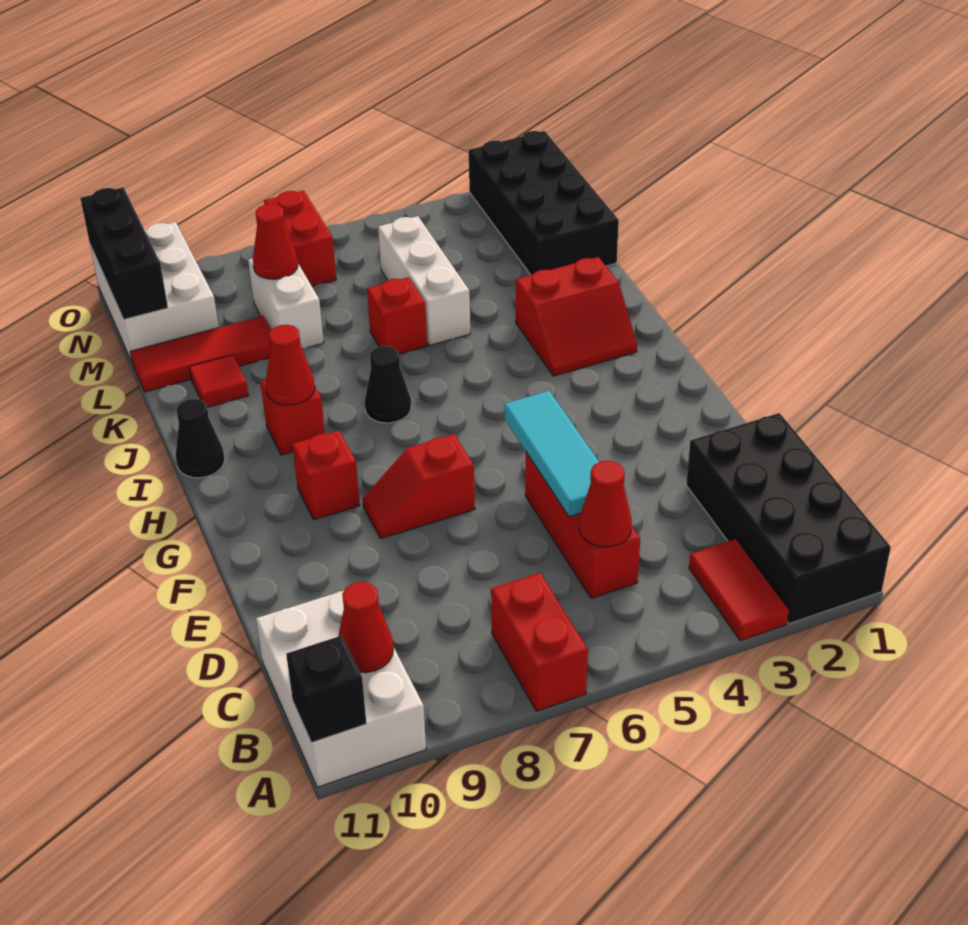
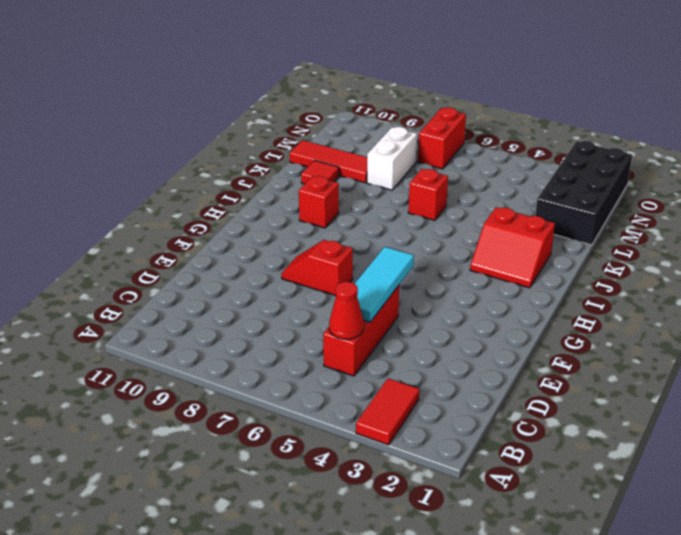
none -> black brick A1:D2 level 1
none -> red brick A7:B7 level 1
none -> white brick A10:C11 level 1

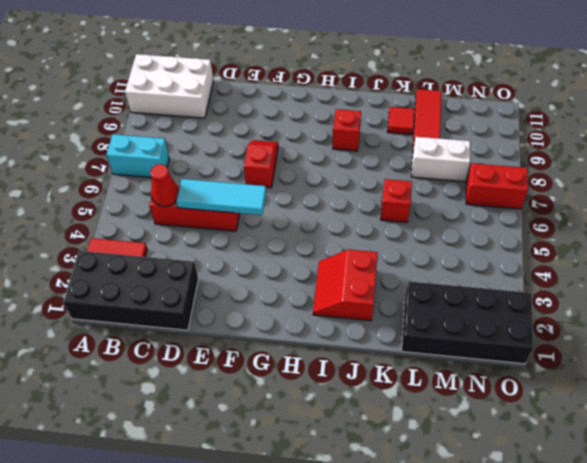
cyan brick A7:B7 level 1 -> red brick A7:B7 level 1
none -> red brick G9 level 1
none -> black cone I7 level 1
none -> black cone I11 level 1

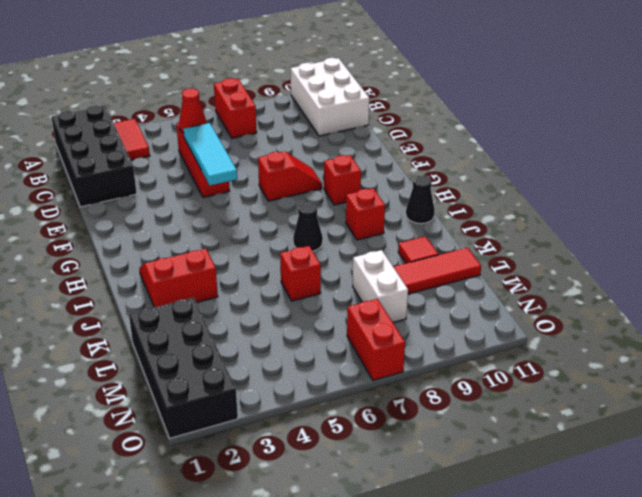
none -> white brick K5:M5 level 1
none -> white brick M10:O11 level 1
none -> black brick A11 level 2

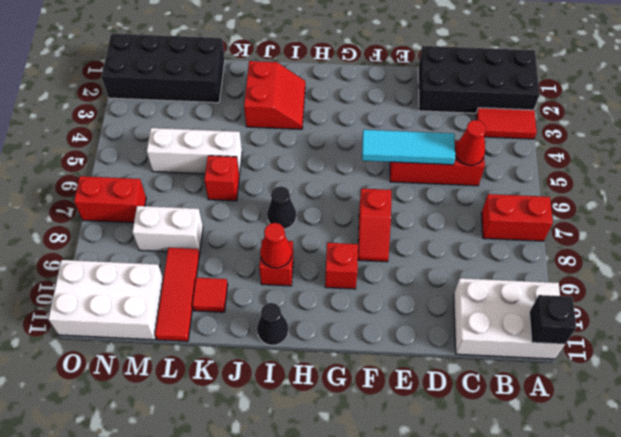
none -> red cone B10 level 2
none -> red cone M8 level 2
none -> black brick M11:O11 level 2

